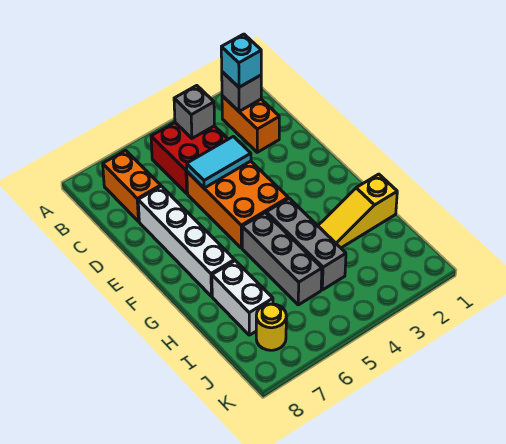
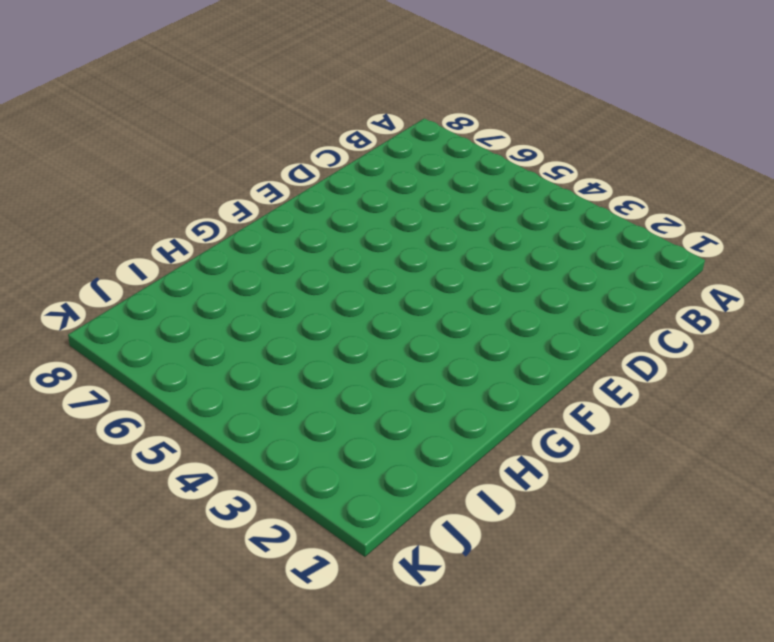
none -> orange brick B2:C2 level 1
none -> red brick B4:C5 level 1
none -> orange brick B7:C7 level 1

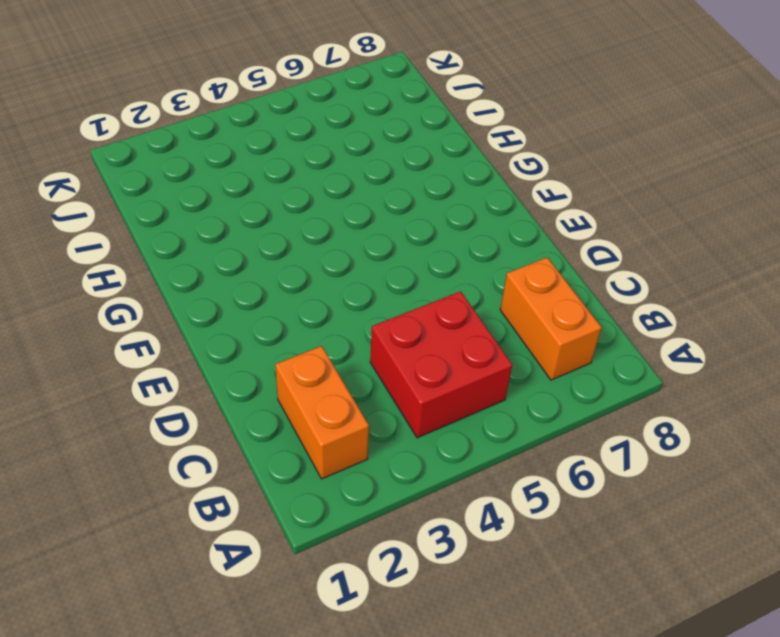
none -> orange brick D4:F5 level 1
none -> white brick D7:G7 level 1
none -> grey brick G4:I4 level 1

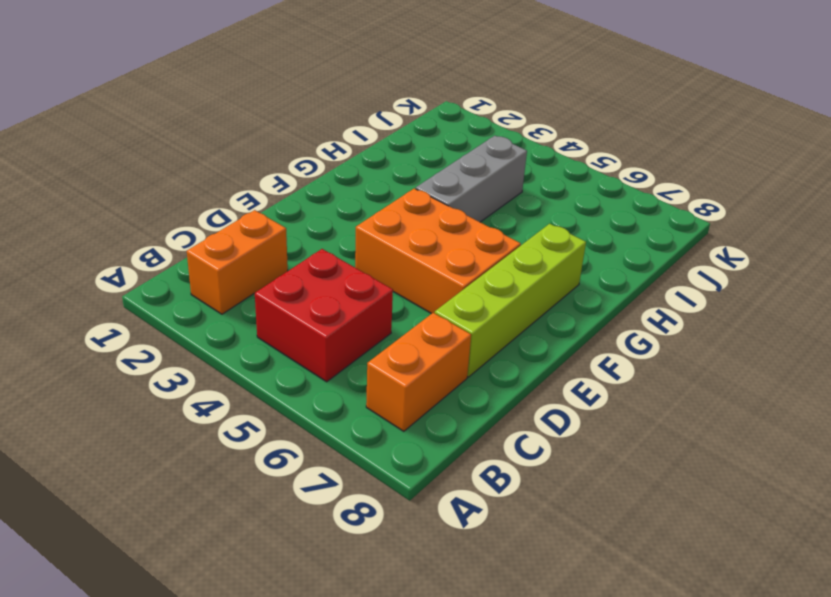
lime brick D7:G7 level 1 -> white brick D7:G7 level 1
orange brick E4:F6 level 1 -> orange brick D4:F5 level 1
none -> grey brick G5:I5 level 1
none -> yellow slope H1:H3 level 1 top 1
none -> white brick H7:I7 level 1

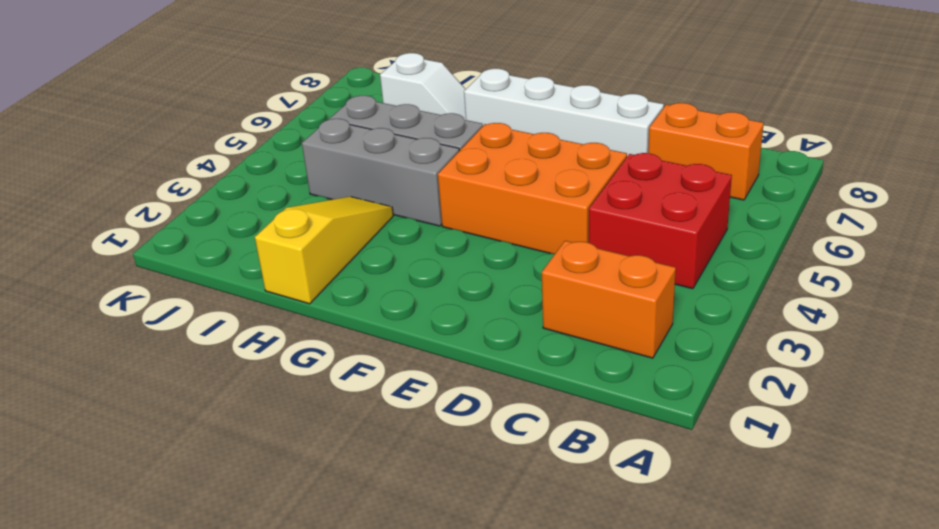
white slope H7:I7 level 1 top I -> white brick H7:I7 level 1
none -> yellow round brick J7 level 1
none -> grey brick B2 level 2
none -> grey brick B4 level 2

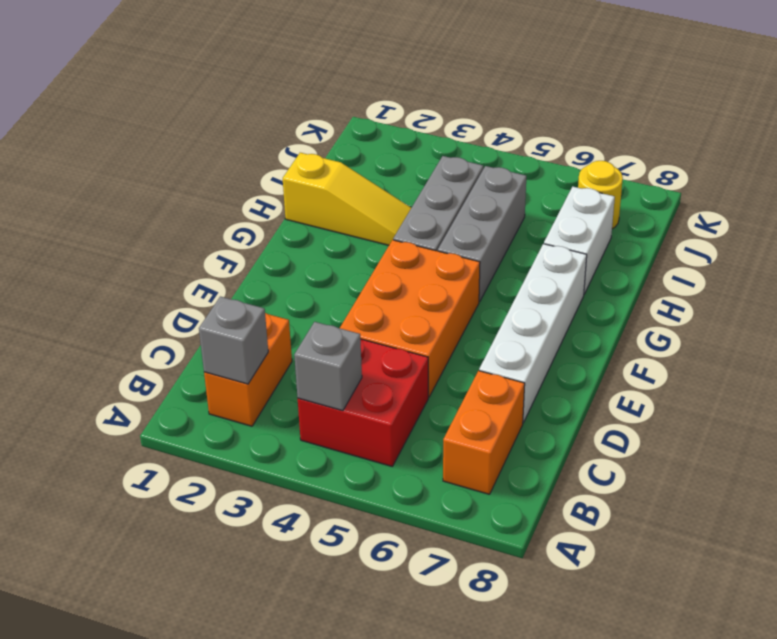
none -> cyan tile D4:D5 level 2
none -> cyan brick B2 level 3

